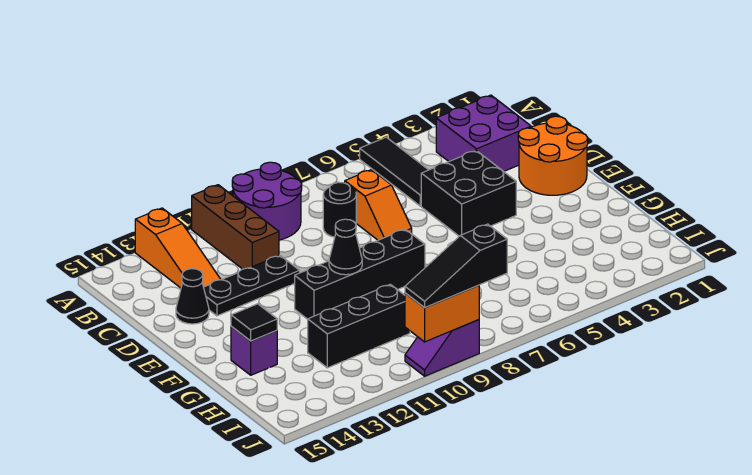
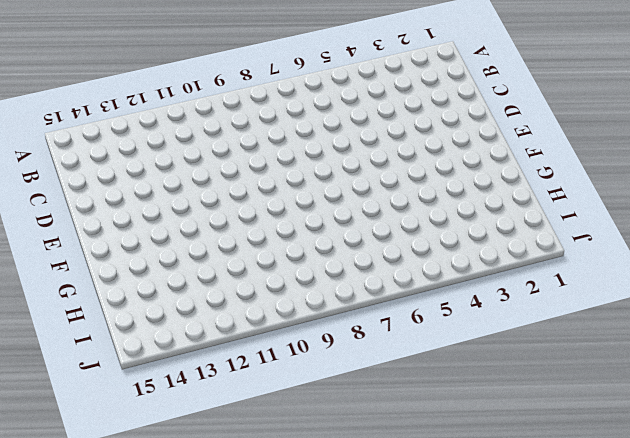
none -> black tile A5:C5 level 1
none -> purple round brick A9:B10 level 1
none -> brown brick A11:C11 level 1

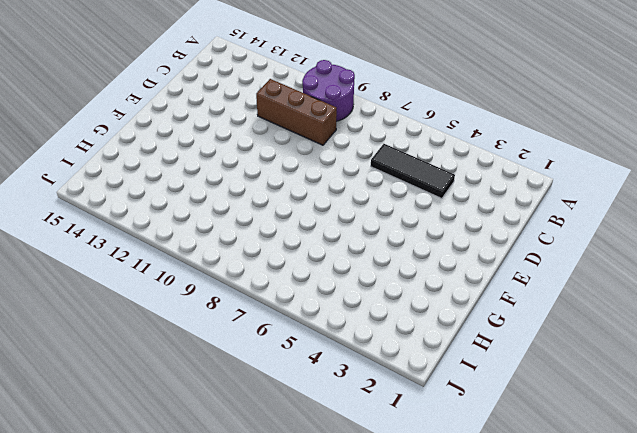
black tile C4:C6 level 1 -> black tile A5:C5 level 1
brown brick C9:C11 level 1 -> brown brick A11:C11 level 1
none -> orange slope A13:C13 level 1 top A
none -> purple brick B2:C3 level 1
none -> orange slope C7:D7 level 1 top C

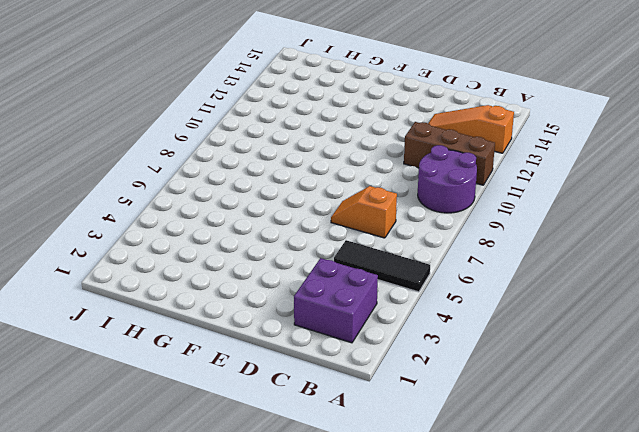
none -> black round brick C8 level 1
none -> orange round brick D1:E2 level 1
none -> black brick D4:E5 level 1

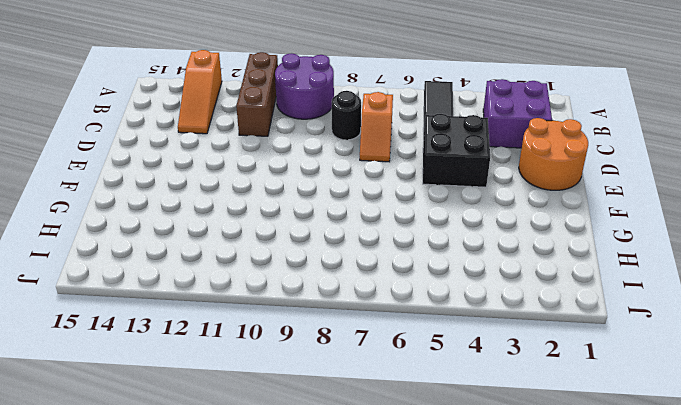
none -> black plate D11:D13 level 1
none -> black cone D14 level 1
none -> black brick F8:F11 level 1

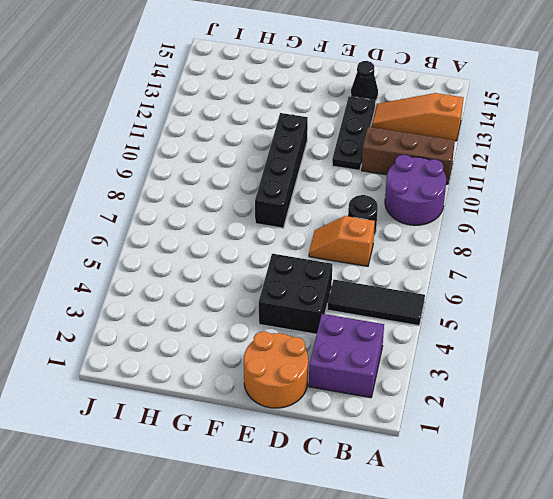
none -> purple brick G14 level 1
none -> black brick H10:H12 level 1
none -> purple slope J9:J10 level 1 top 9

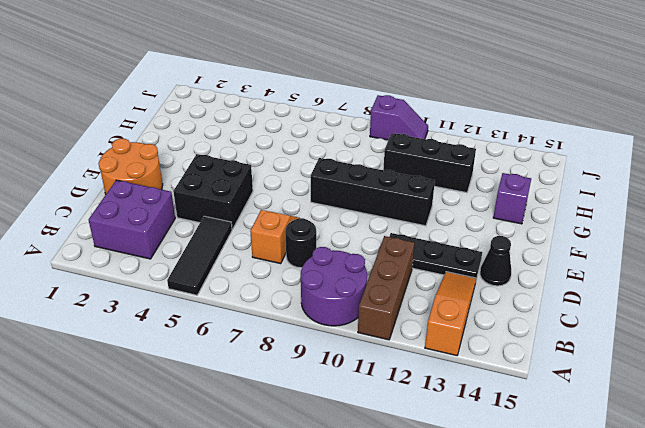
none -> black cone F10 level 2
none -> black tile G14 level 2
none -> orange brick J9:J10 level 2

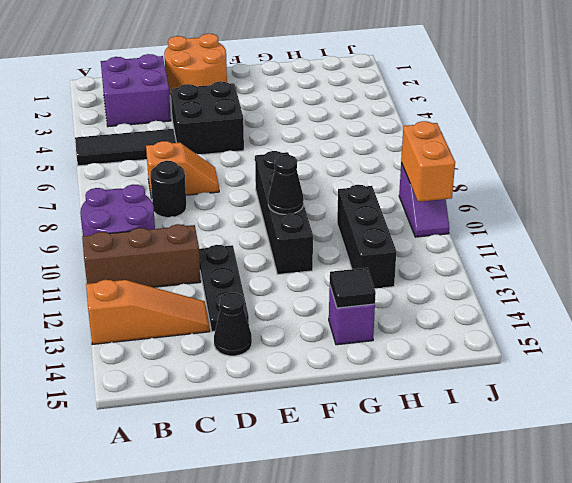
none -> black slope J8:J10 level 3 top 8

